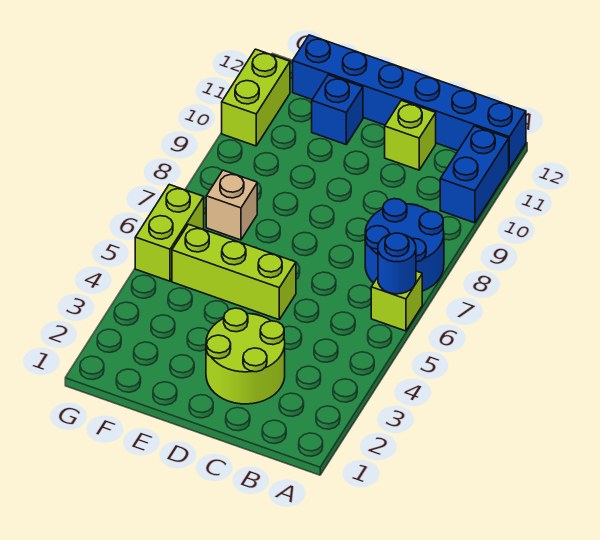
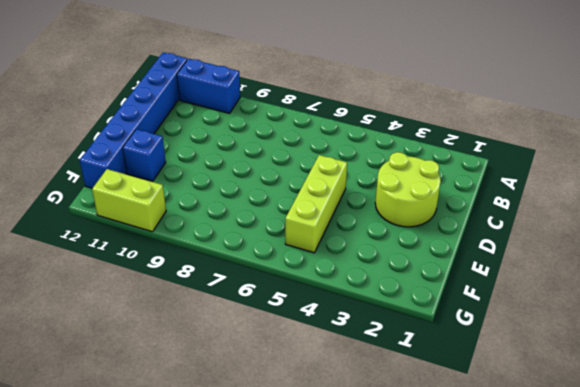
none -> lime brick A6 level 1
none -> blue round brick A7:B8 level 1
none -> lime brick C11 level 1

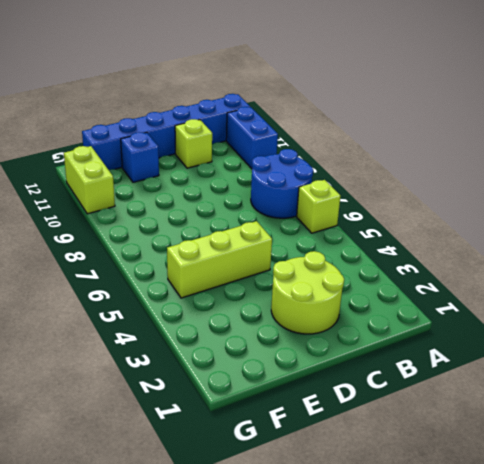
none -> tan brick F7 level 1
none -> lime brick G5:G6 level 1
none -> blue round brick A6 level 2

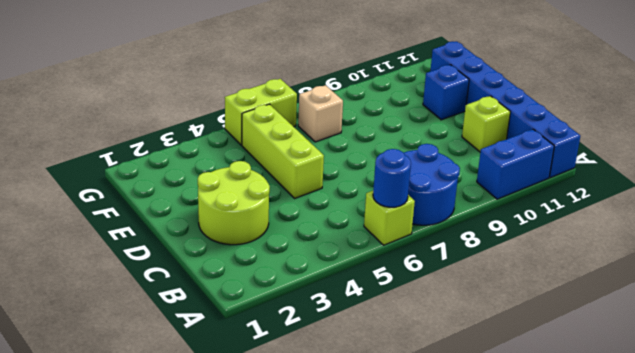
none -> lime brick G10:G11 level 1

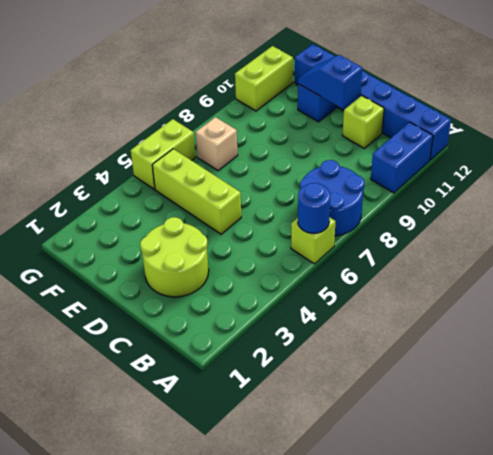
blue slope D11:E11 level 2 top D -> none

